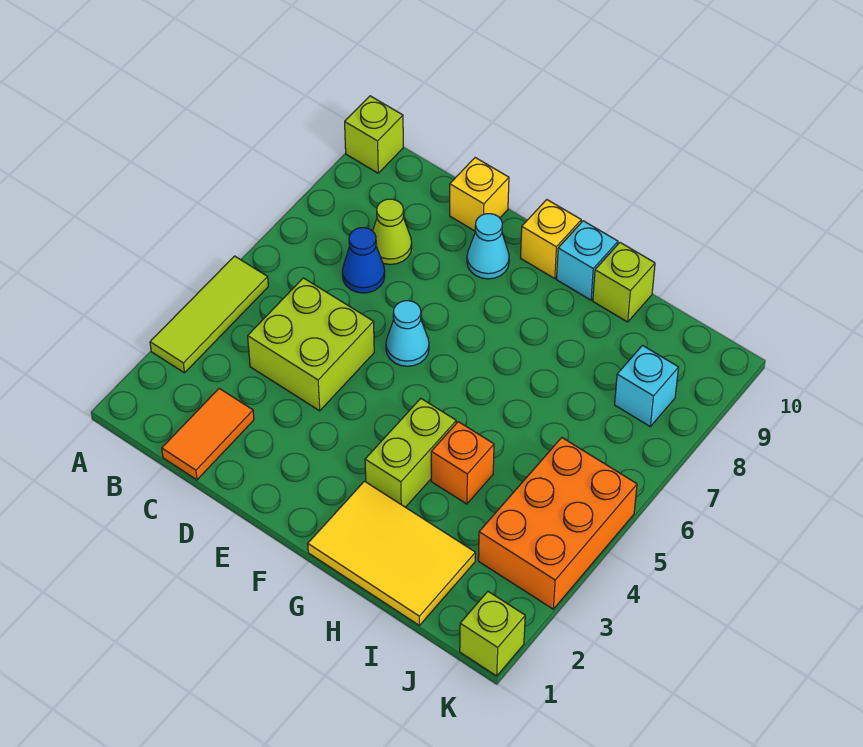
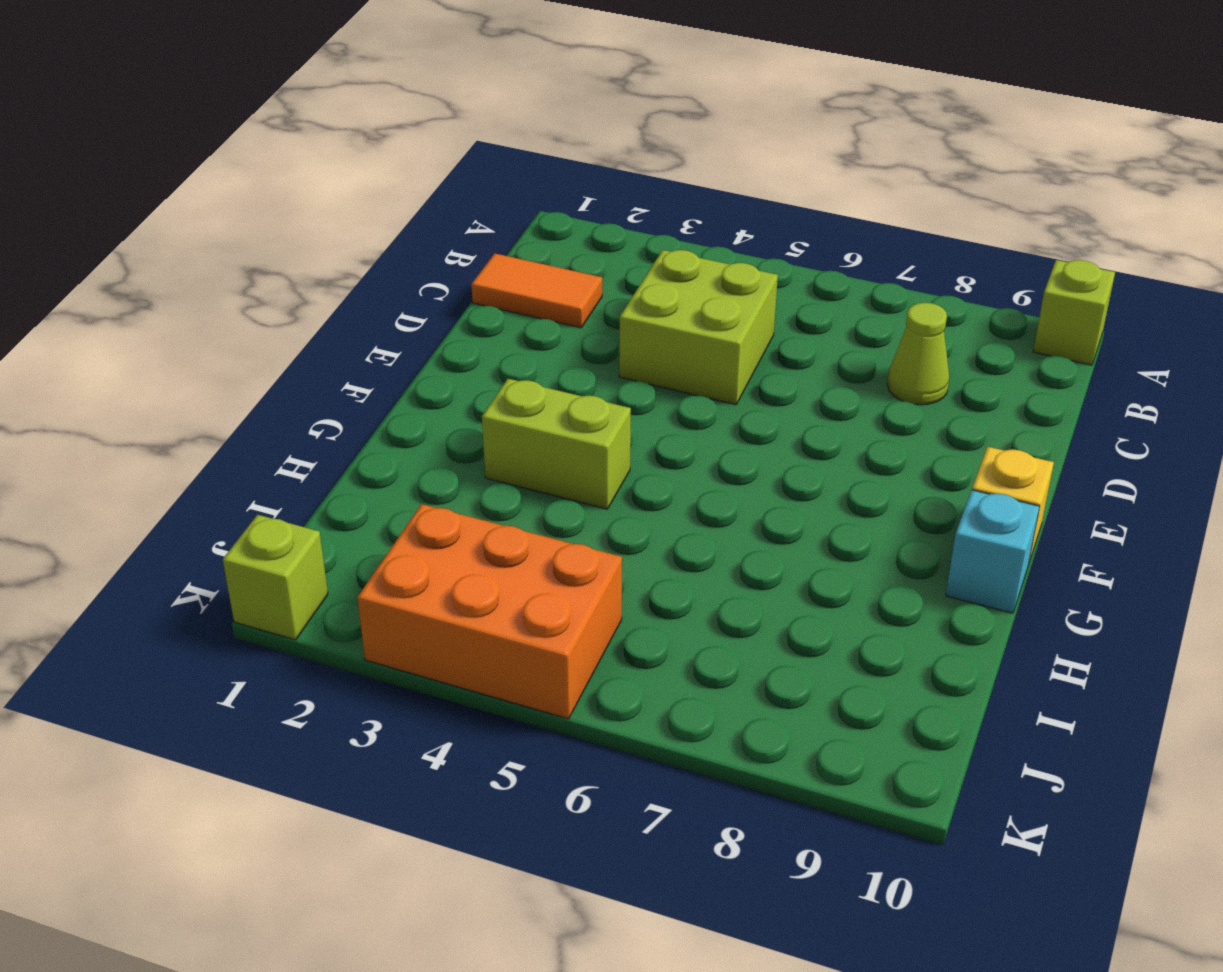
none -> lime tile A3:A5 level 1
none -> blue cone C7 level 1
none -> yellow brick D10 level 1

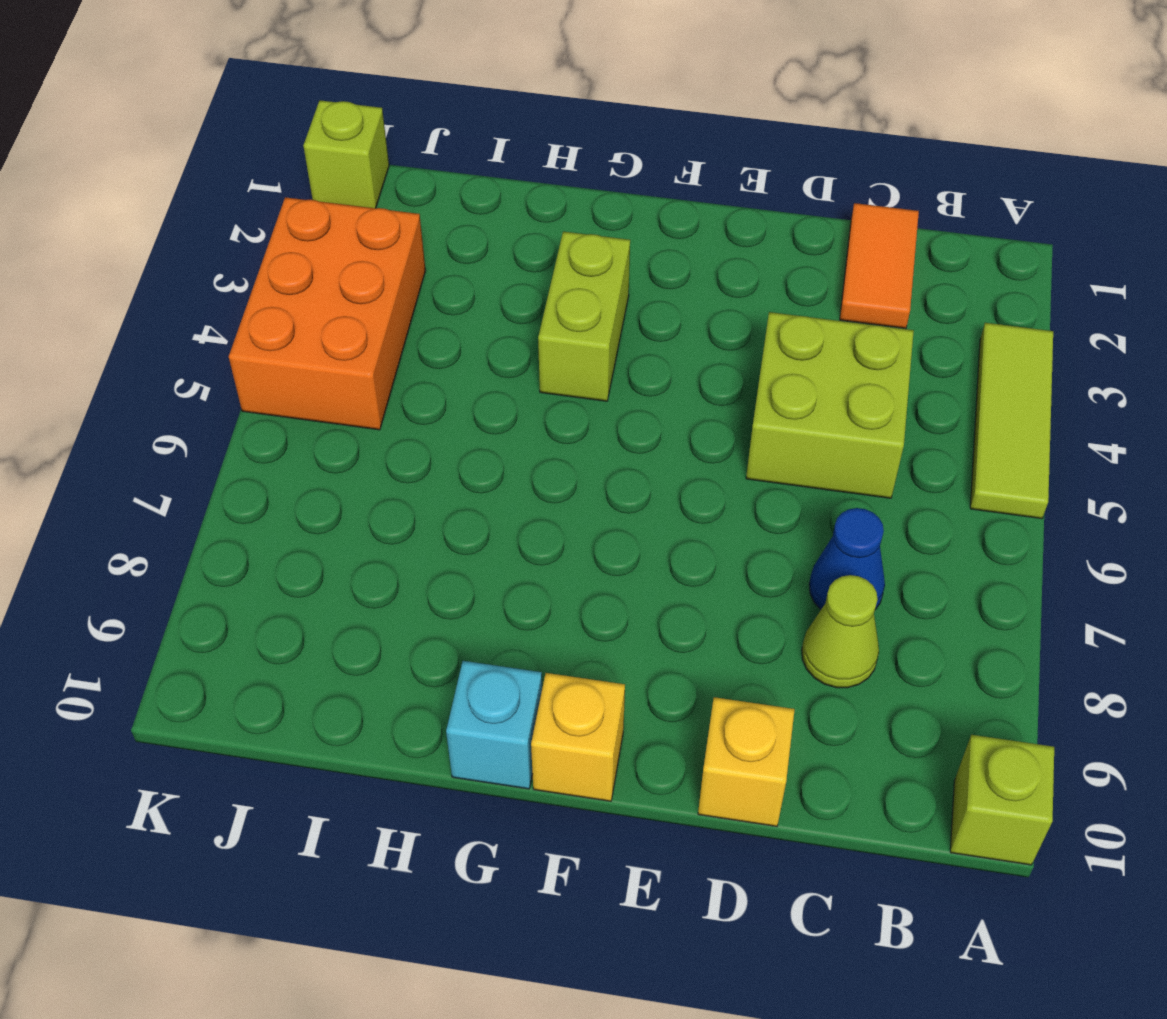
none -> cyan cone E6 level 1
none -> cyan cone E9 level 1
none -> yellow tile G1:I2 level 1

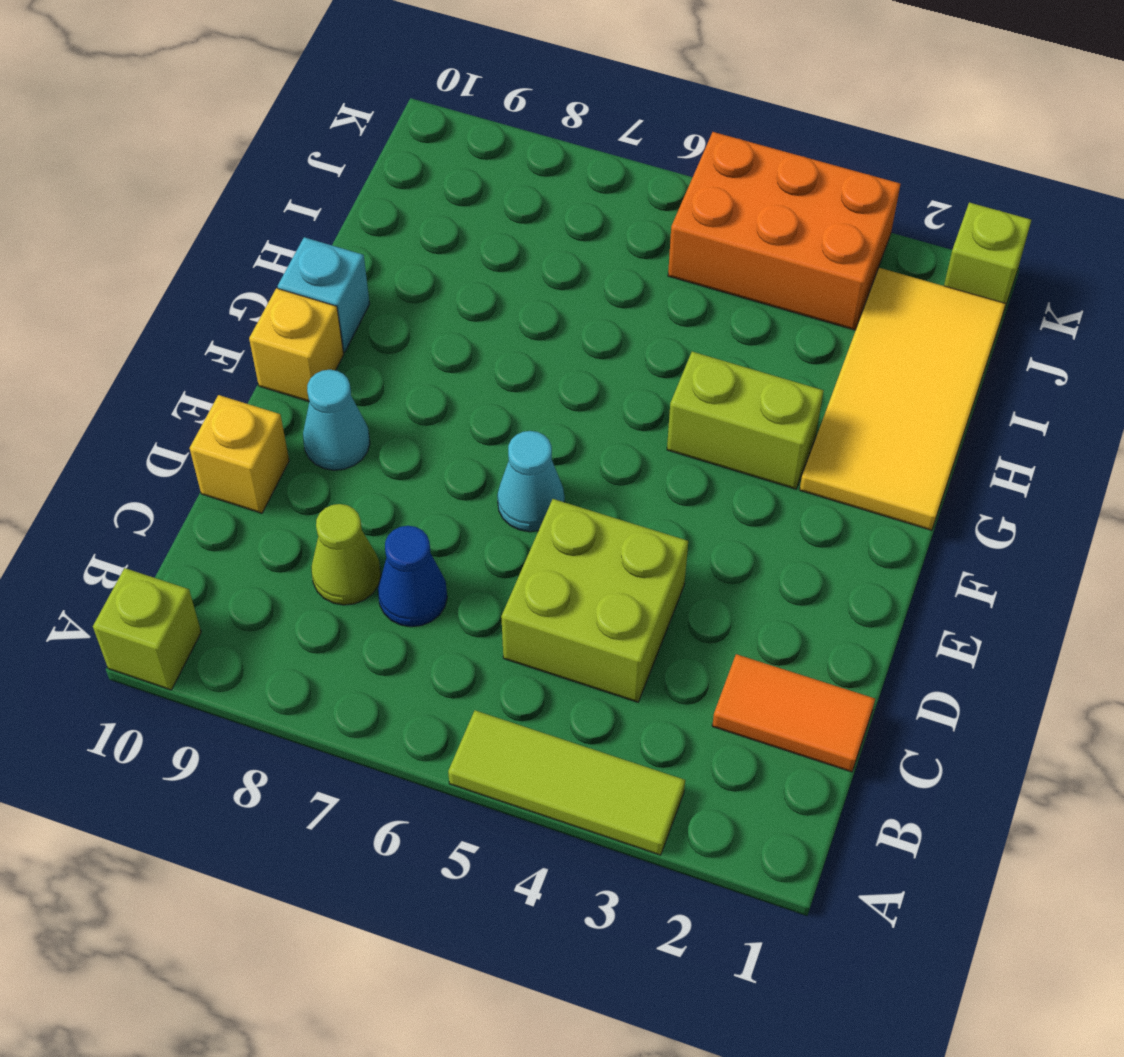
yellow tile G1:J2 level 1 -> yellow tile G1:I2 level 1
none -> orange brick H4 level 1
none -> lime brick H10 level 1
none -> cyan brick J8 level 1

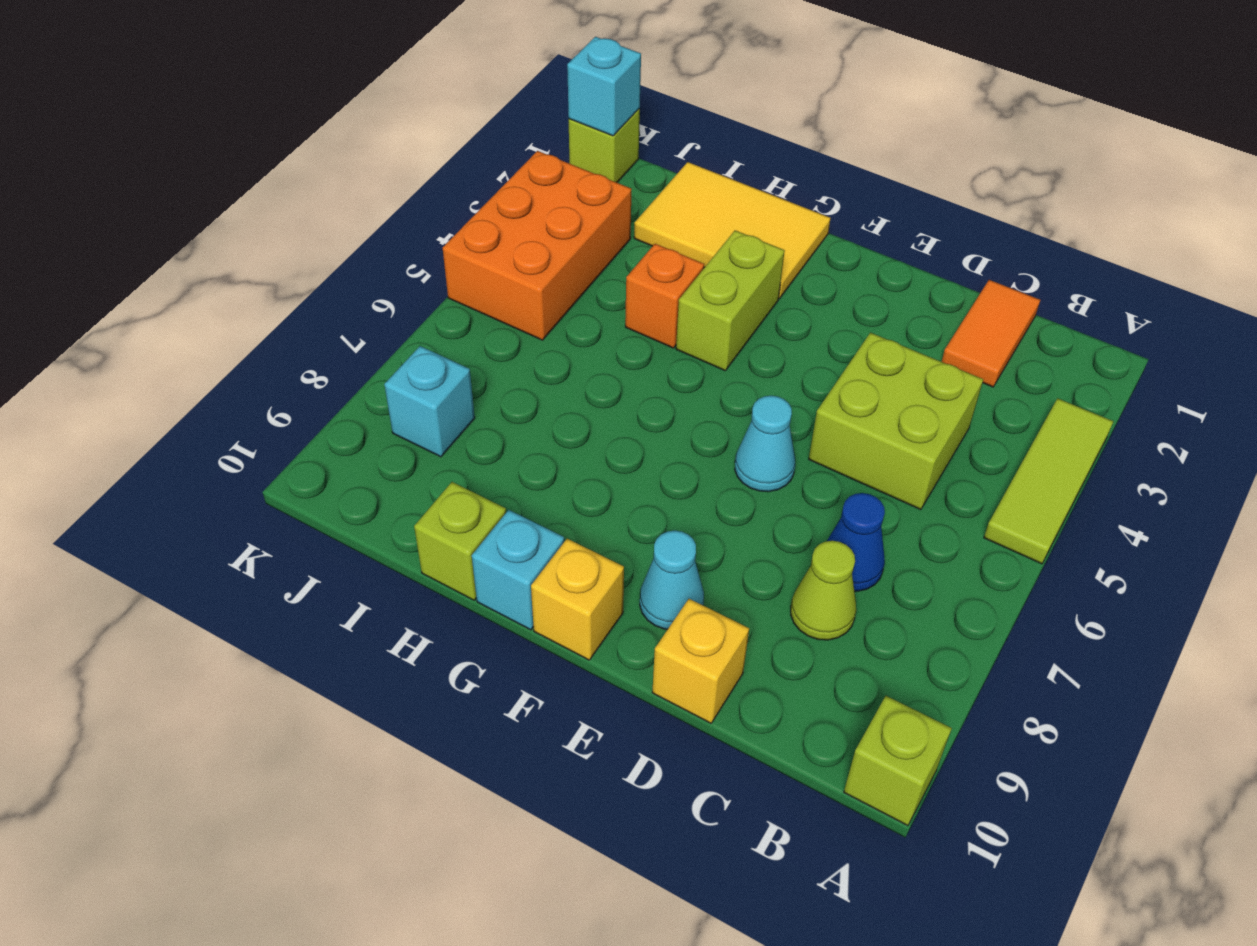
cyan brick K1 level 2 -> none

